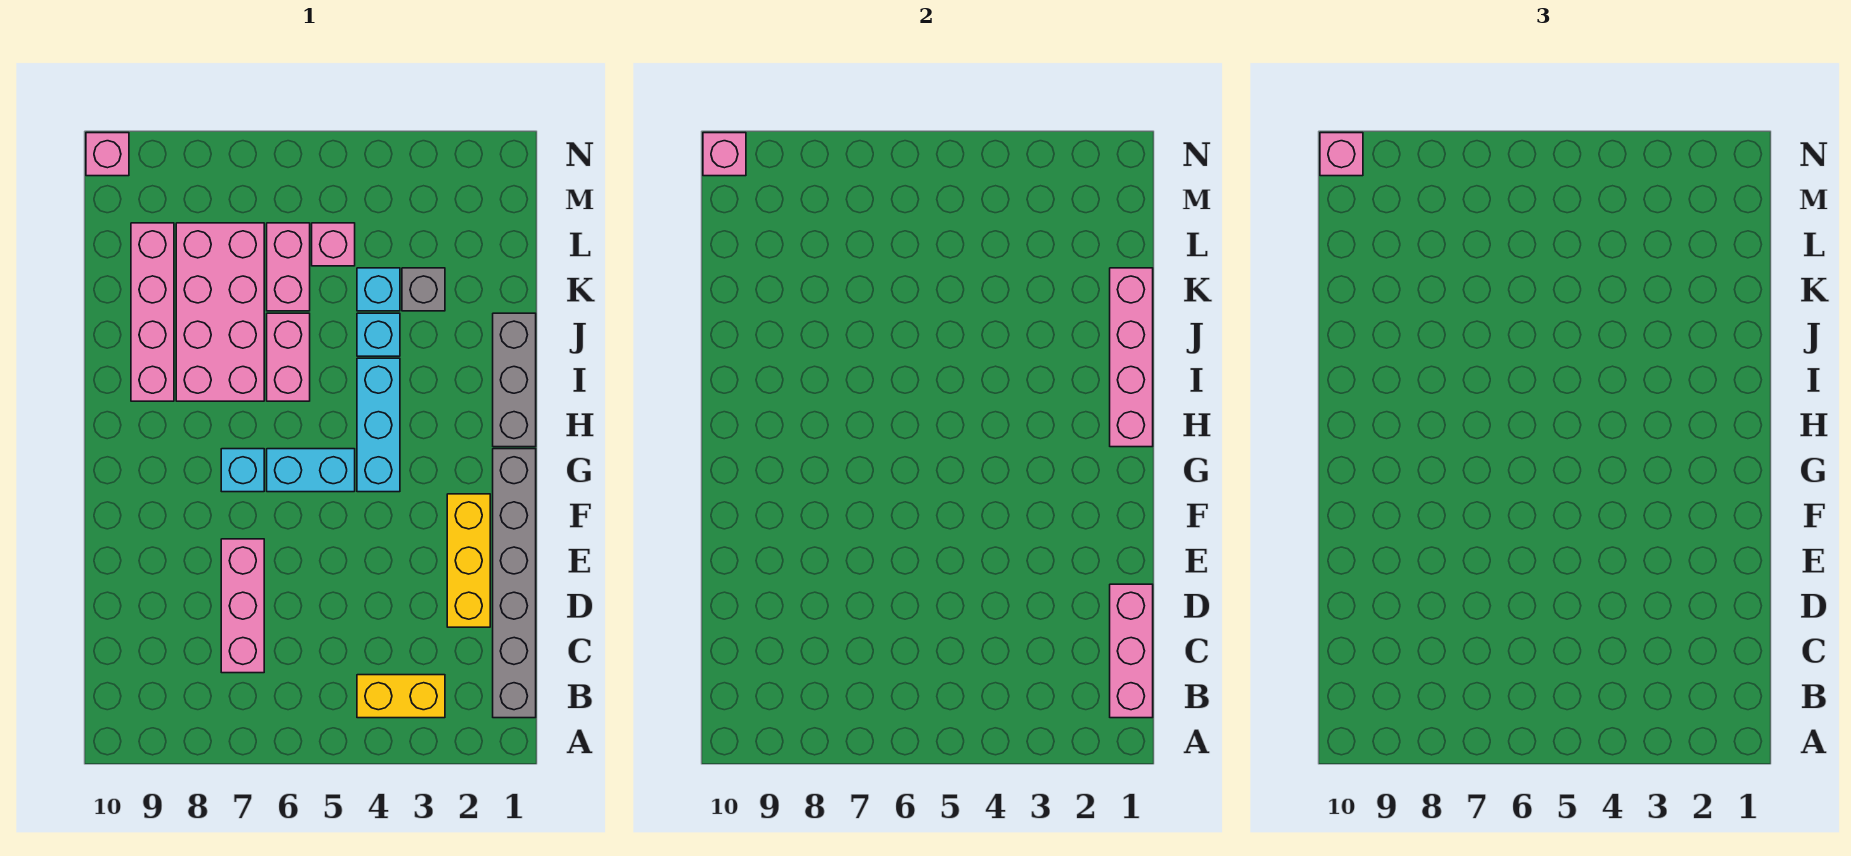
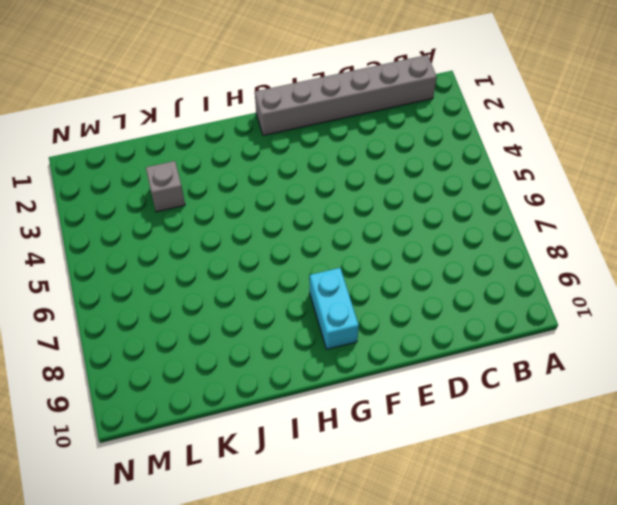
cyan brick G8:G9 level 1 -> cyan brick G5:G6 level 1
none -> yellow brick B3:B4 level 1
none -> pink brick C7:E7 level 1
none -> yellow brick D2:F2 level 1

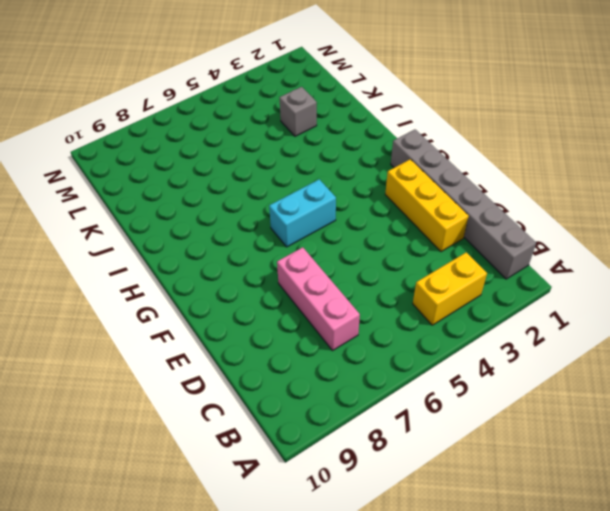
none -> cyan brick G4:I4 level 1
none -> cyan brick G7 level 1
none -> grey brick H1:J1 level 1

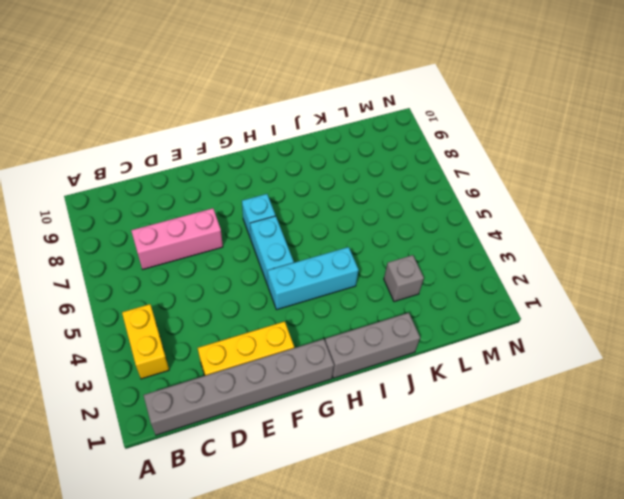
none -> pink brick I6:J6 level 1
none -> pink brick I7:L8 level 1
none -> pink brick I9:L9 level 1

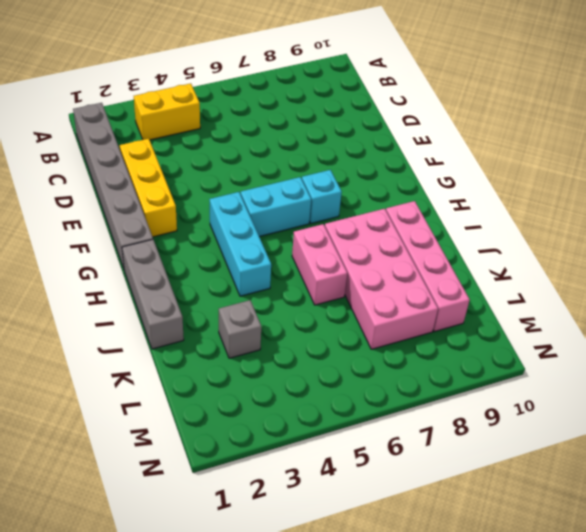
none -> pink brick C7:E7 level 1
none -> cyan brick J4 level 1
none -> cyan brick K4 level 1

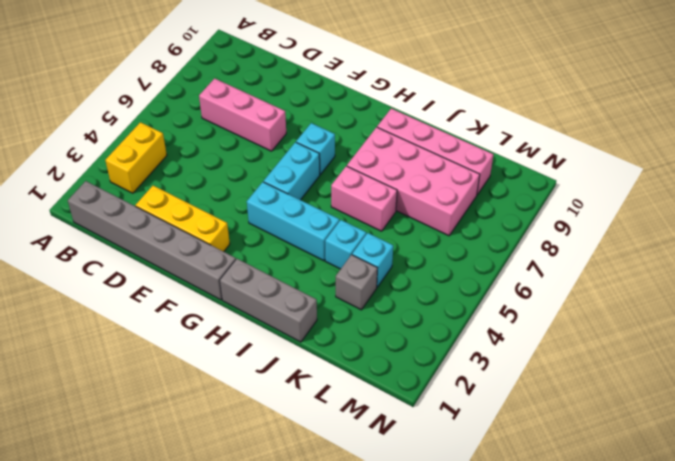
none -> pink brick K6:L6 level 1
none -> pink brick L5 level 1
none -> pink brick N10 level 1

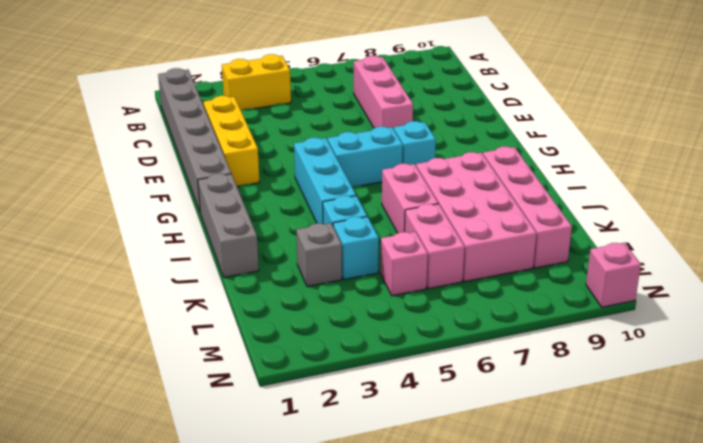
none -> pink brick B1:D1 level 2
none -> pink brick H1:K1 level 2
none -> pink brick N10 level 2

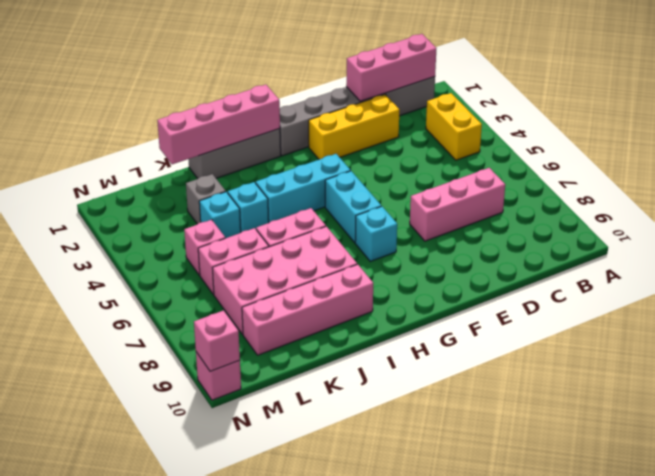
none -> pink brick N10 level 3

